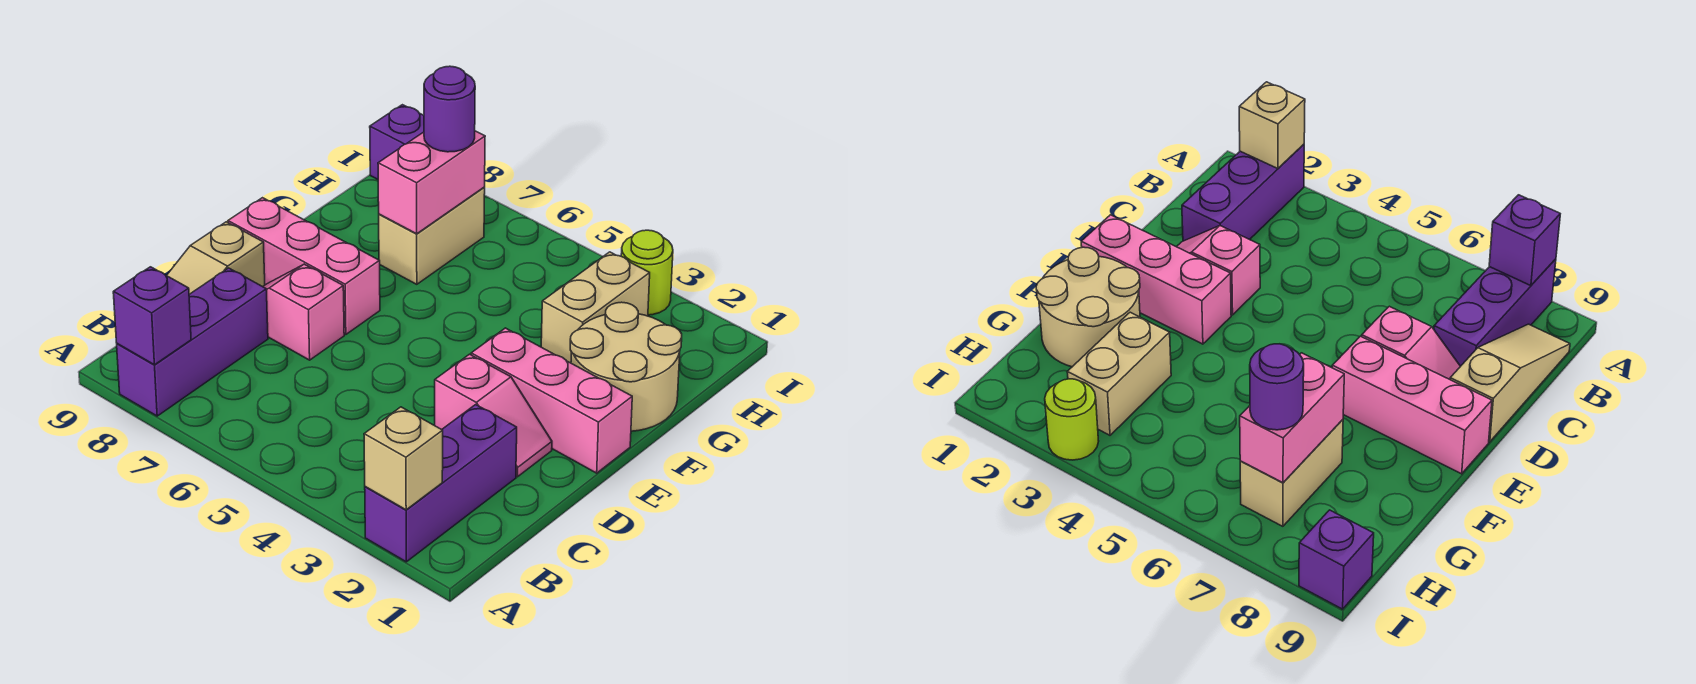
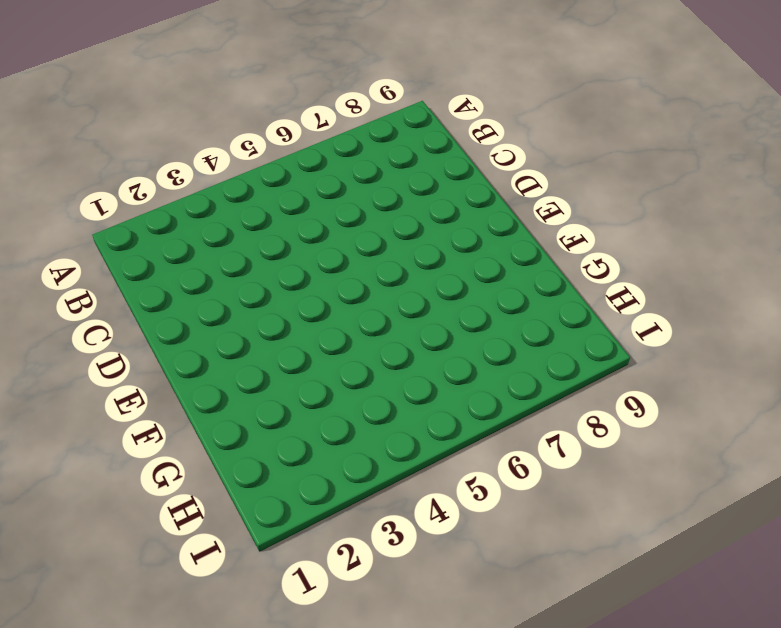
none -> purple brick A2:C2 level 1
none -> purple brick A8:C8 level 1
none -> tan slope B9:D9 level 1 top D

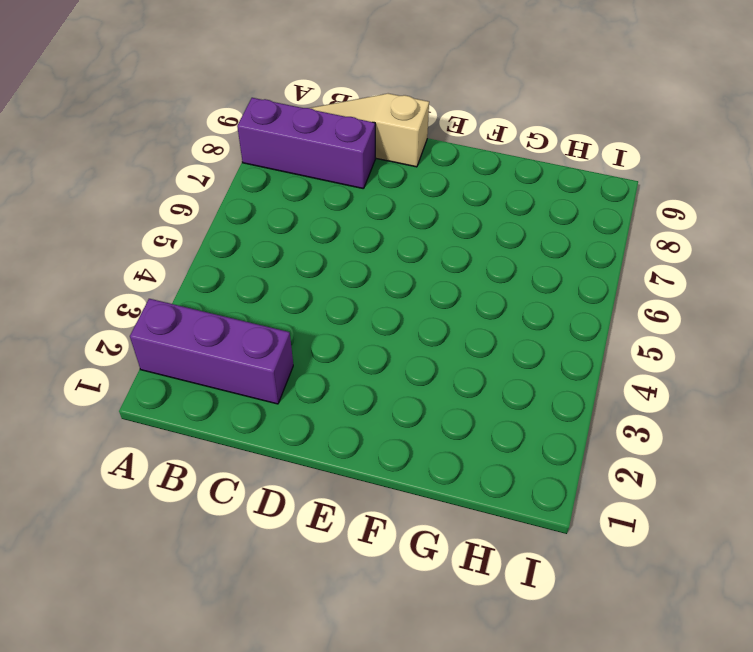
none -> pink slope D2:D3 level 1 top 3
none -> pink slope D7:D8 level 1 top 7
none -> pink brick E1:E3 level 1

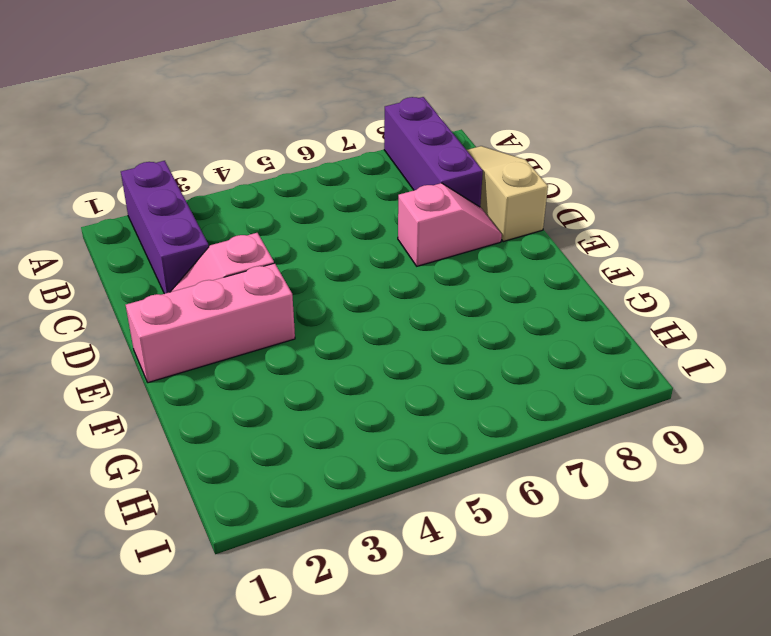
none -> pink brick E7:E9 level 1
none -> tan round brick F1:G2 level 1
none -> tan brick G3:H3 level 1

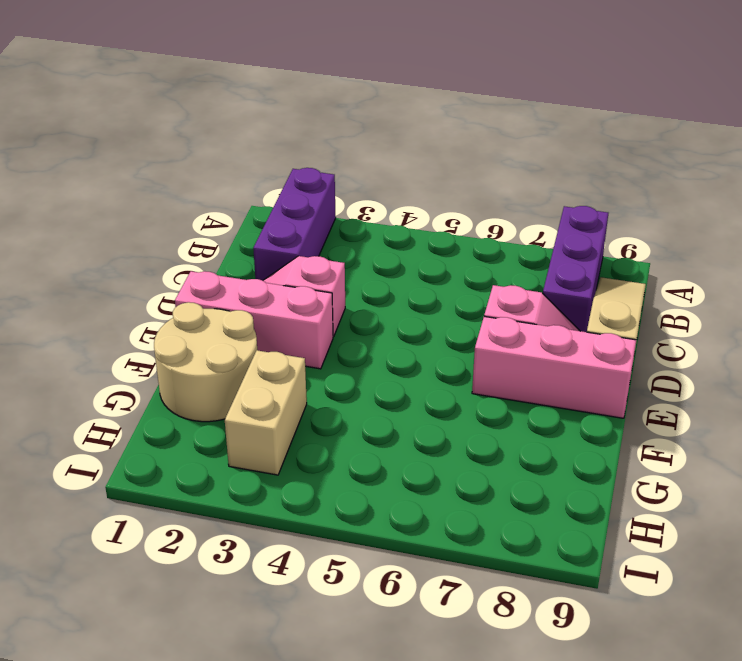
none -> tan brick G7:H7 level 1
none -> lime round brick I3 level 1
none -> purple brick I9 level 1

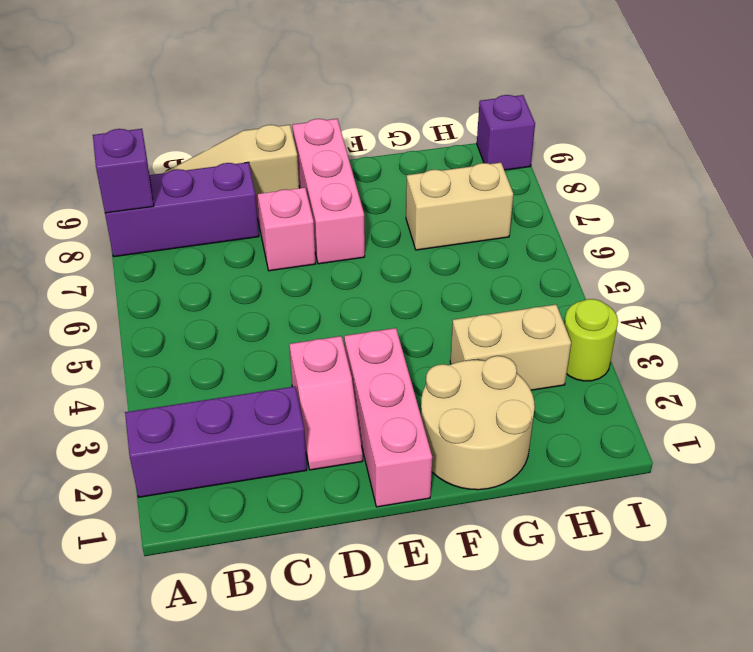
none -> tan brick A2 level 2
none -> pink brick G7:H7 level 2
none -> purple round brick H7 level 3

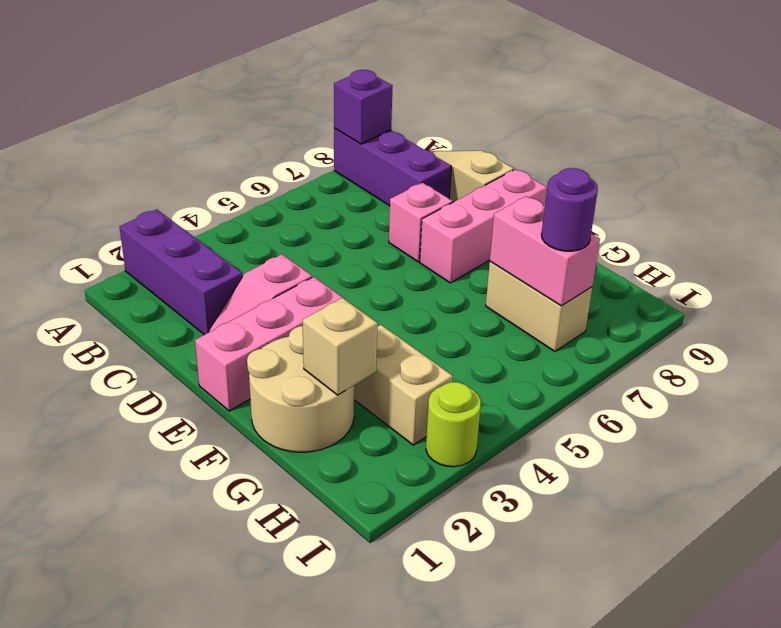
tan brick G2 level 2 -> tan brick A2 level 2
none -> purple brick I9 level 1

